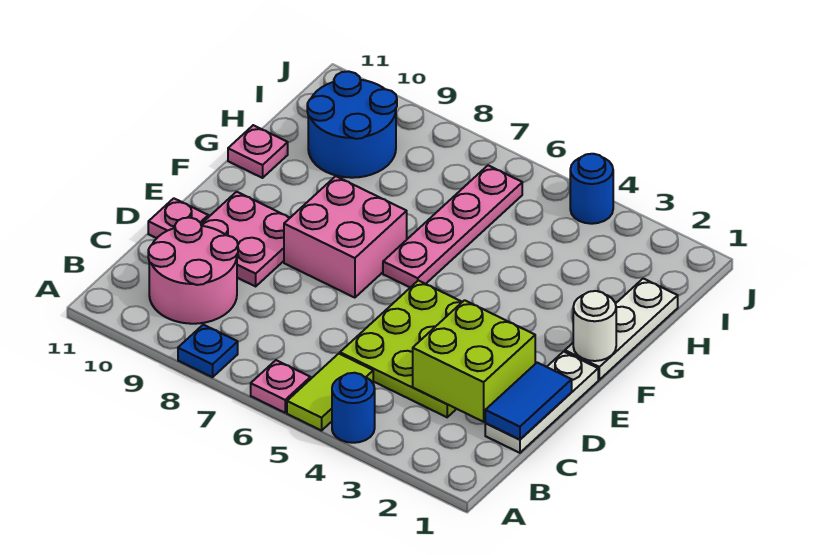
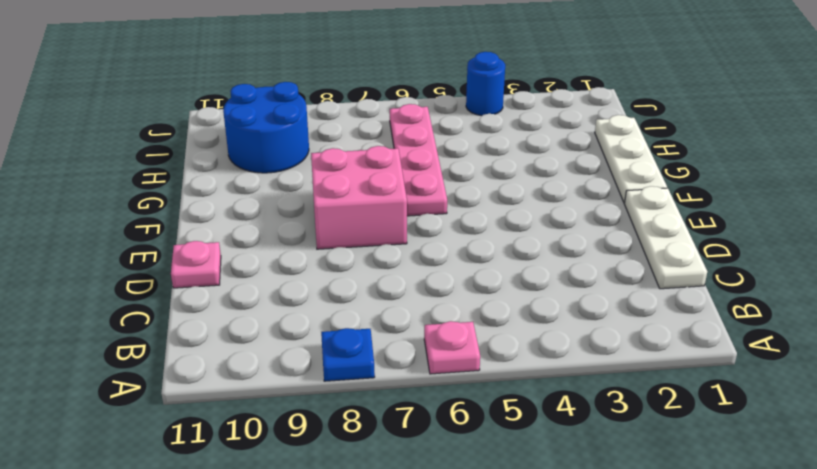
none -> blue round brick A4 level 1
none -> lime tile A5:B5 level 1
none -> pink round brick B9:C10 level 1

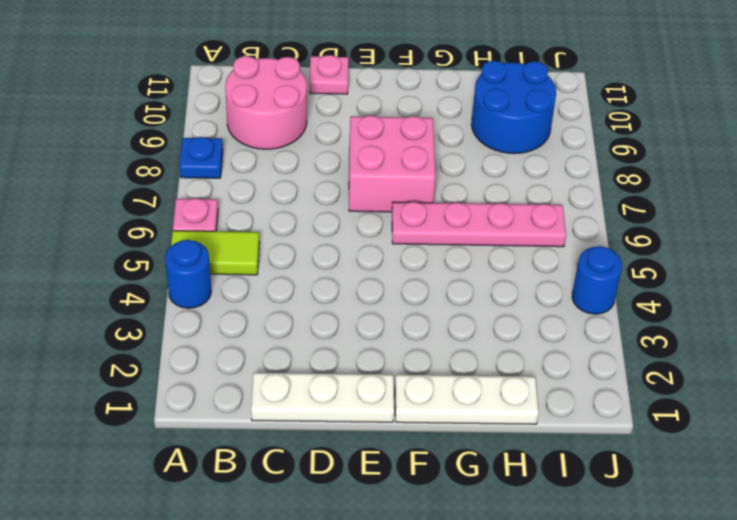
none -> lime plate C3:E5 level 1
none -> pink plate D9:E10 level 1
none -> pink plate G11 level 1

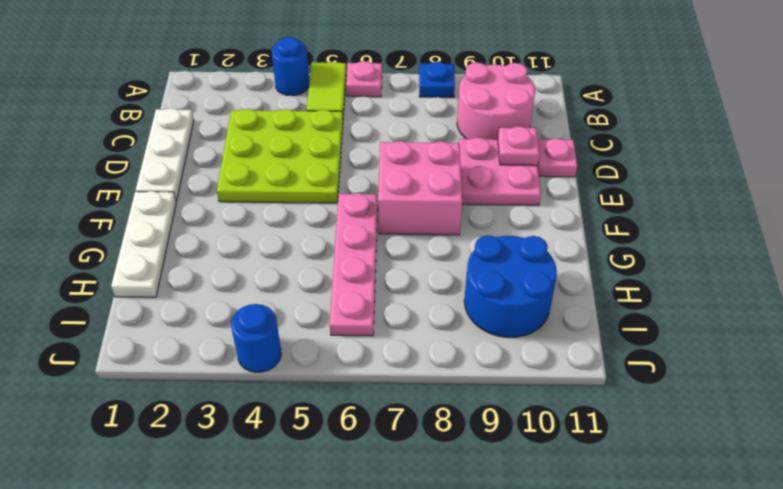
pink plate D10 level 2 -> pink plate G11 level 1
none -> blue tile C1:D1 level 2
none -> lime brick C2:D3 level 2
none -> white round brick F1 level 2

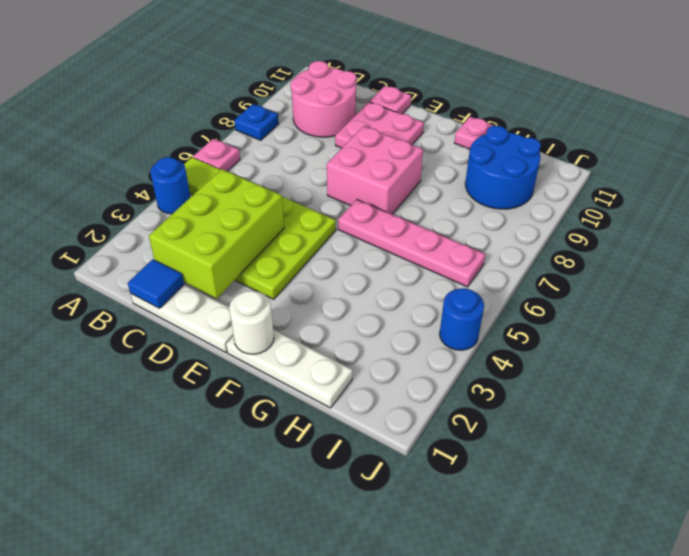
blue tile C1 level 2 -> blue tile C1:D1 level 2
lime brick C2:D4 level 2 -> lime brick C2:D3 level 2

